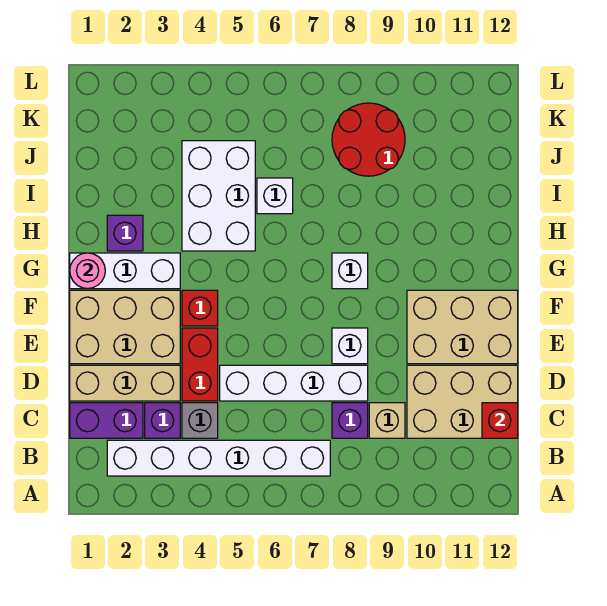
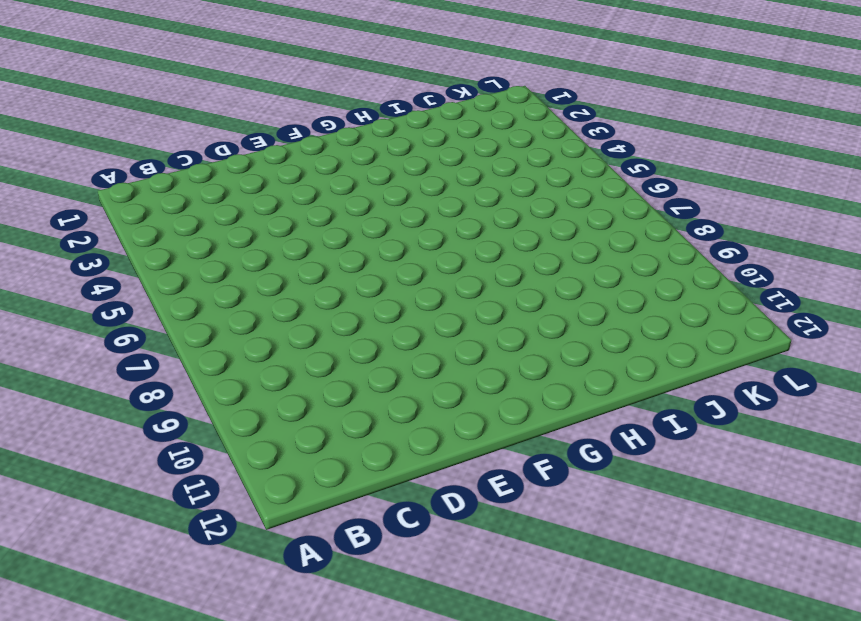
none -> white brick B2:B7 level 1
none -> purple brick C1:C2 level 1
none -> purple brick C3 level 1

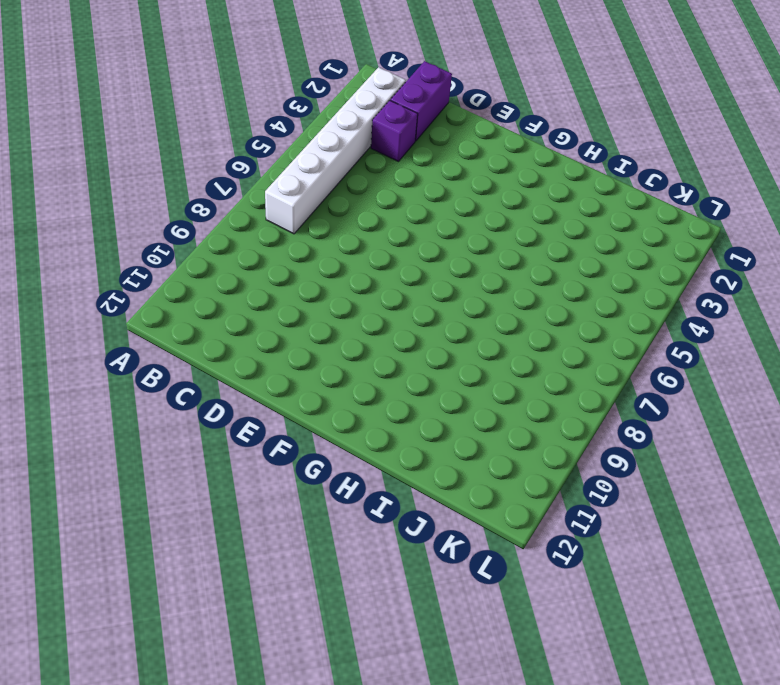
none -> grey brick C4 level 1
none -> purple brick C8 level 1
none -> tan brick C9 level 1

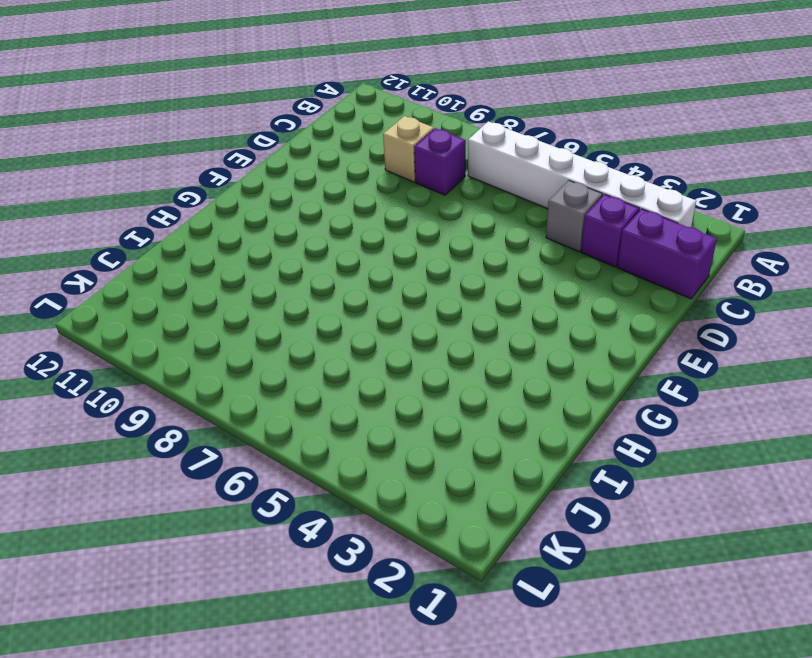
none -> tan brick C10:D12 level 1
none -> tan brick D1:D3 level 1
none -> red brick D4:E4 level 1

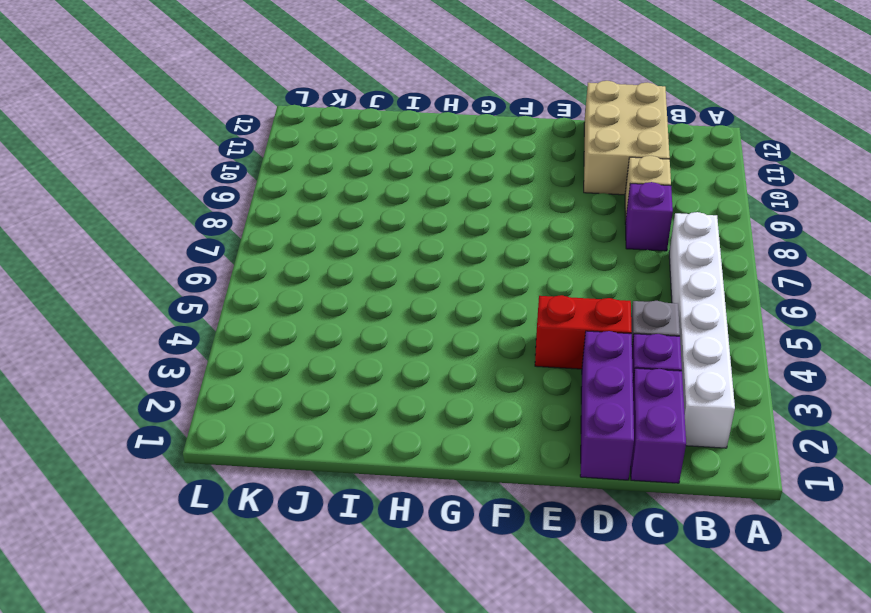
purple brick D1:D3 level 1 -> tan brick D1:D3 level 1
none -> white brick D5:D8 level 1
none -> tan brick E1:F3 level 1
none -> white brick E8 level 1

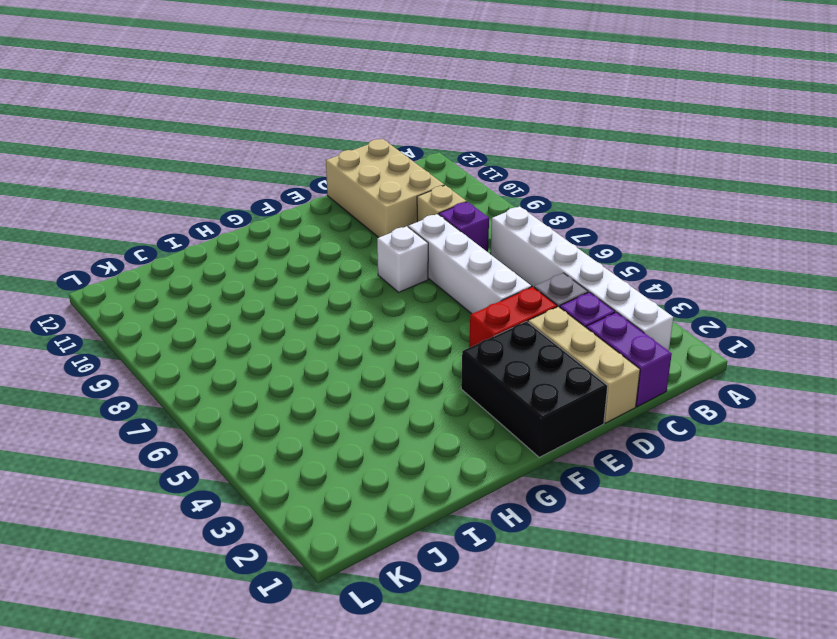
black brick E1:F3 level 1 -> tan brick E1:F3 level 1
none -> tan brick E10:F12 level 1
none -> red brick F4 level 1
none -> white brick G1:G3 level 1

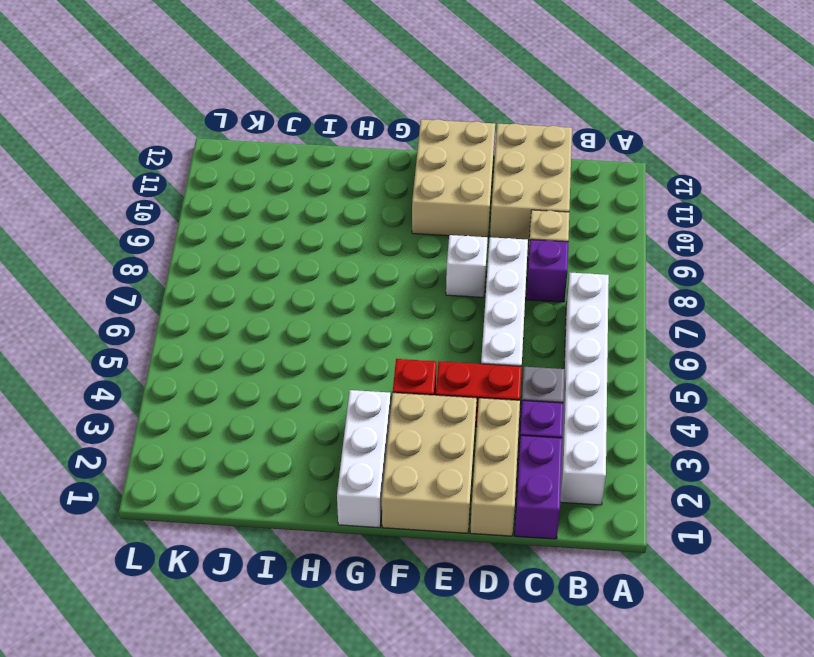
none -> white brick G8 level 1
none -> purple brick H2 level 1
none -> white brick H4:J5 level 1

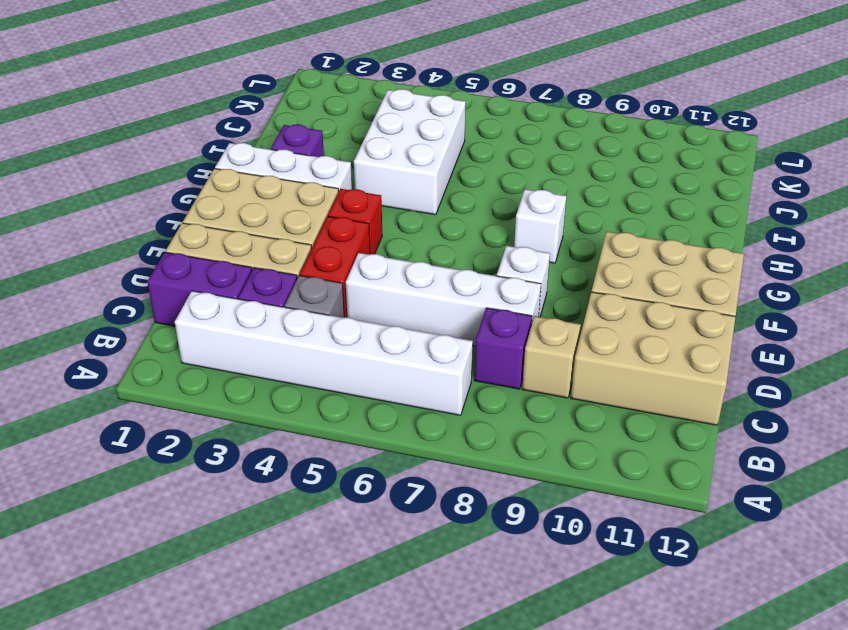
none -> white brick I6 level 1
none -> red round brick J8:K9 level 1
none -> red brick C12 level 2

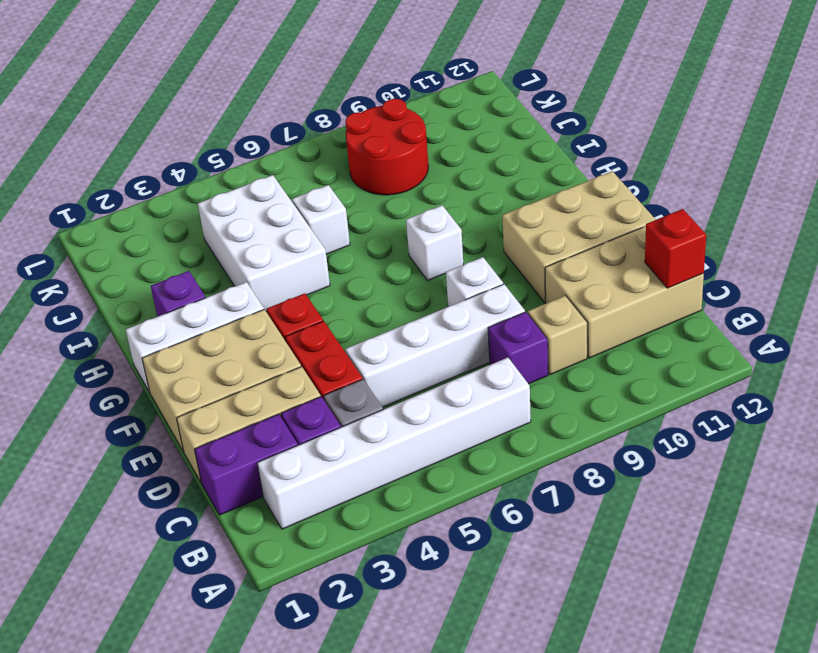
none -> pink round brick G1 level 2

